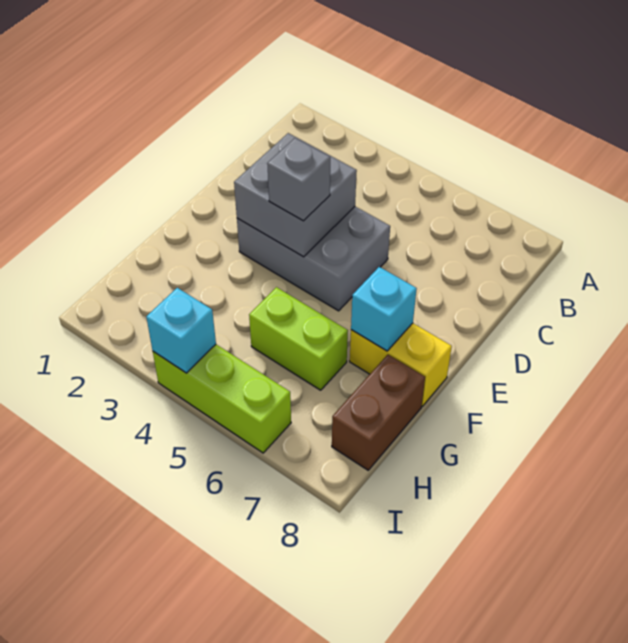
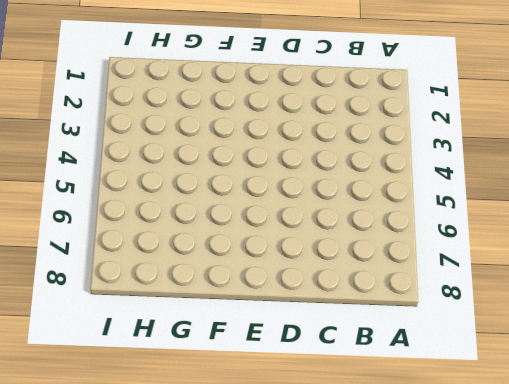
none -> grey brick D3:E5 level 1
none -> yellow brick F7:F8 level 1

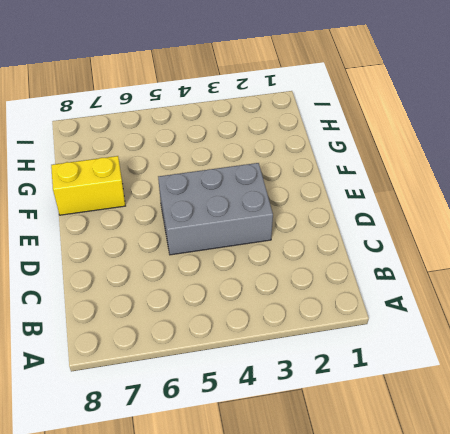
none -> lime brick G5:G6 level 1
none -> brown brick G8:H8 level 1

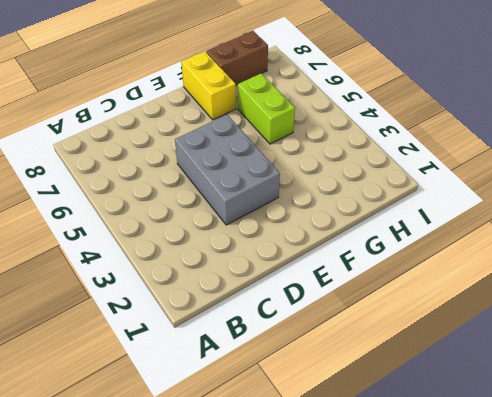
none -> lime brick I4:I6 level 1
none -> grey brick D3:E4 level 2

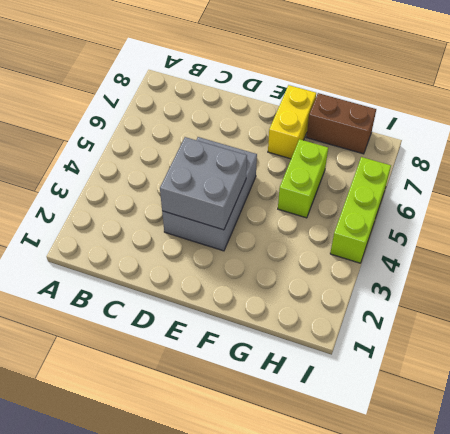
none -> cyan brick F7 level 2
none -> cyan brick I4 level 2

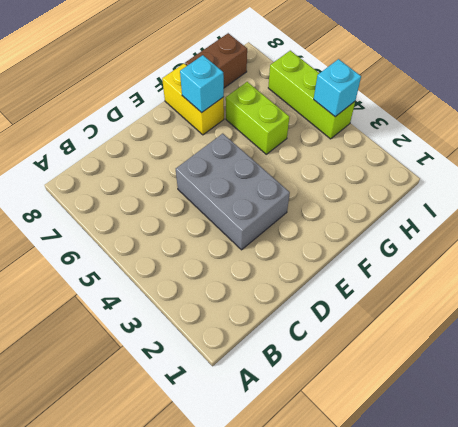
none -> grey brick D3:E4 level 2
none -> grey brick E4 level 3

